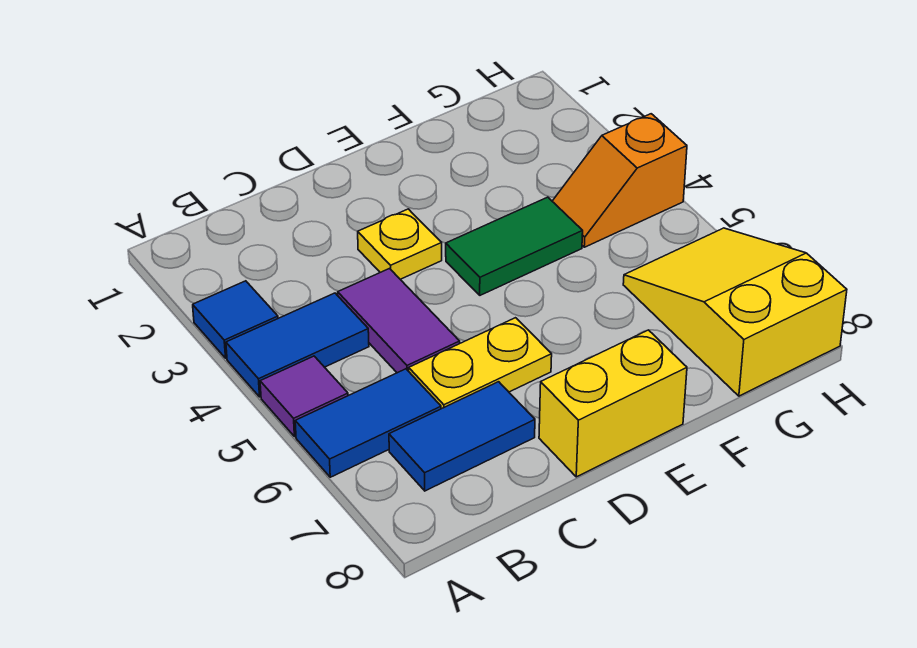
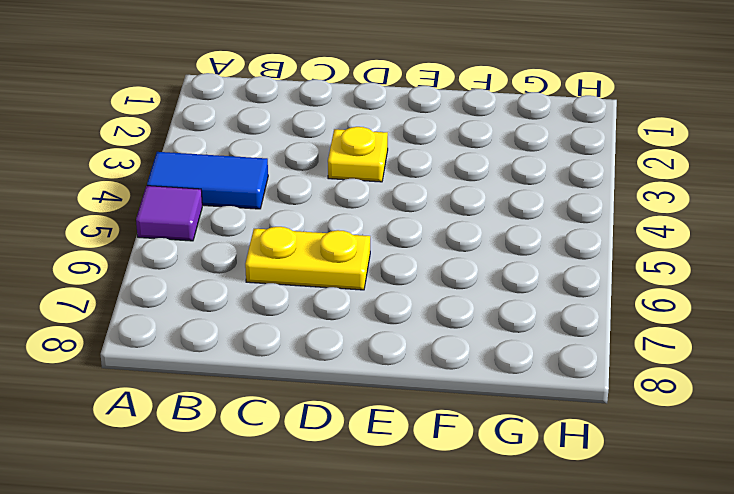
none -> blue tile A3 level 1
none -> blue tile A6:B6 level 1
none -> blue tile B7:C7 level 1

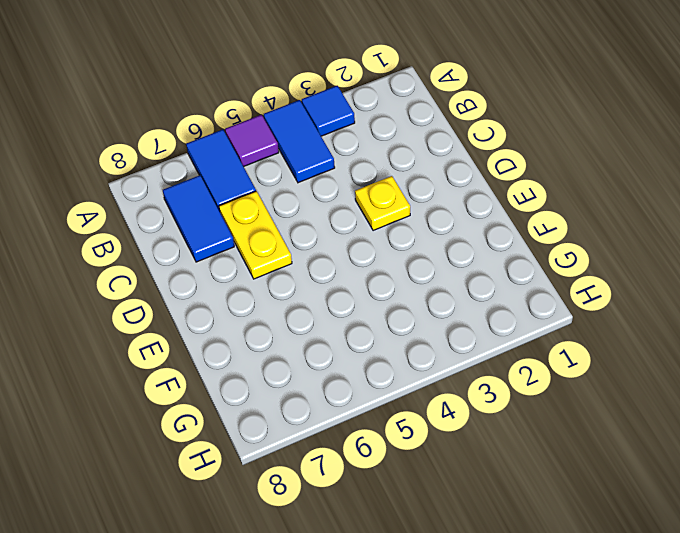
none -> purple tile C4:C5 level 1
none -> yellow brick D8:E8 level 1
none -> green tile E4:F4 level 1

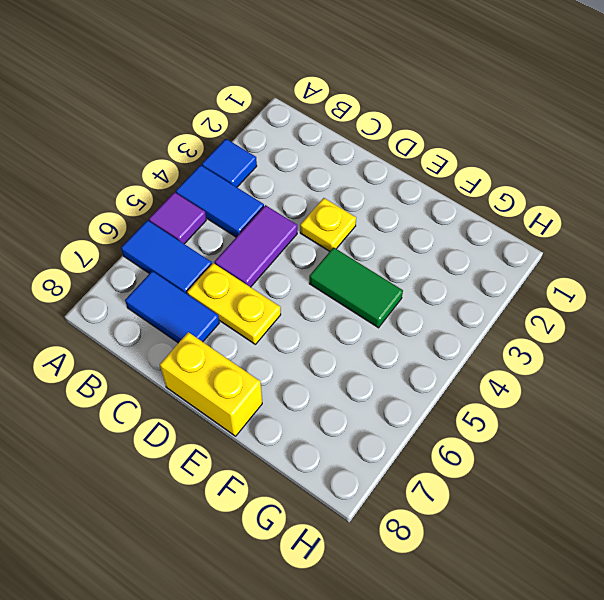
none -> orange slope G4:H4 level 1 top H
none -> yellow slope G6:H8 level 1 top 8

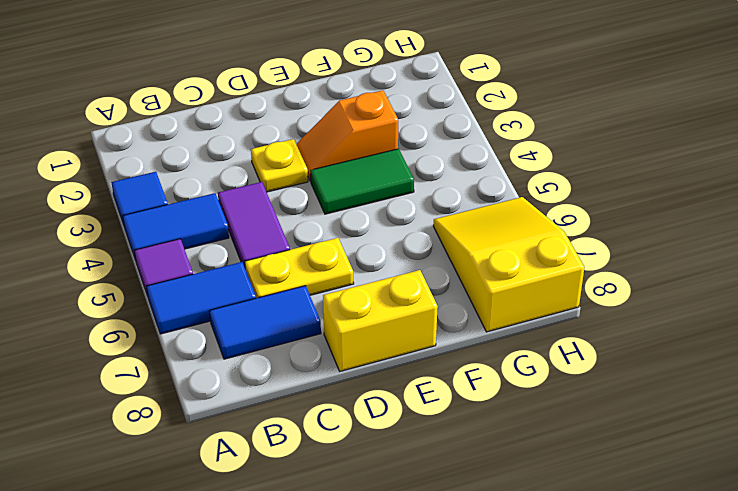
orange slope E3:F3 level 1 top F -> orange slope G4:H4 level 1 top H

